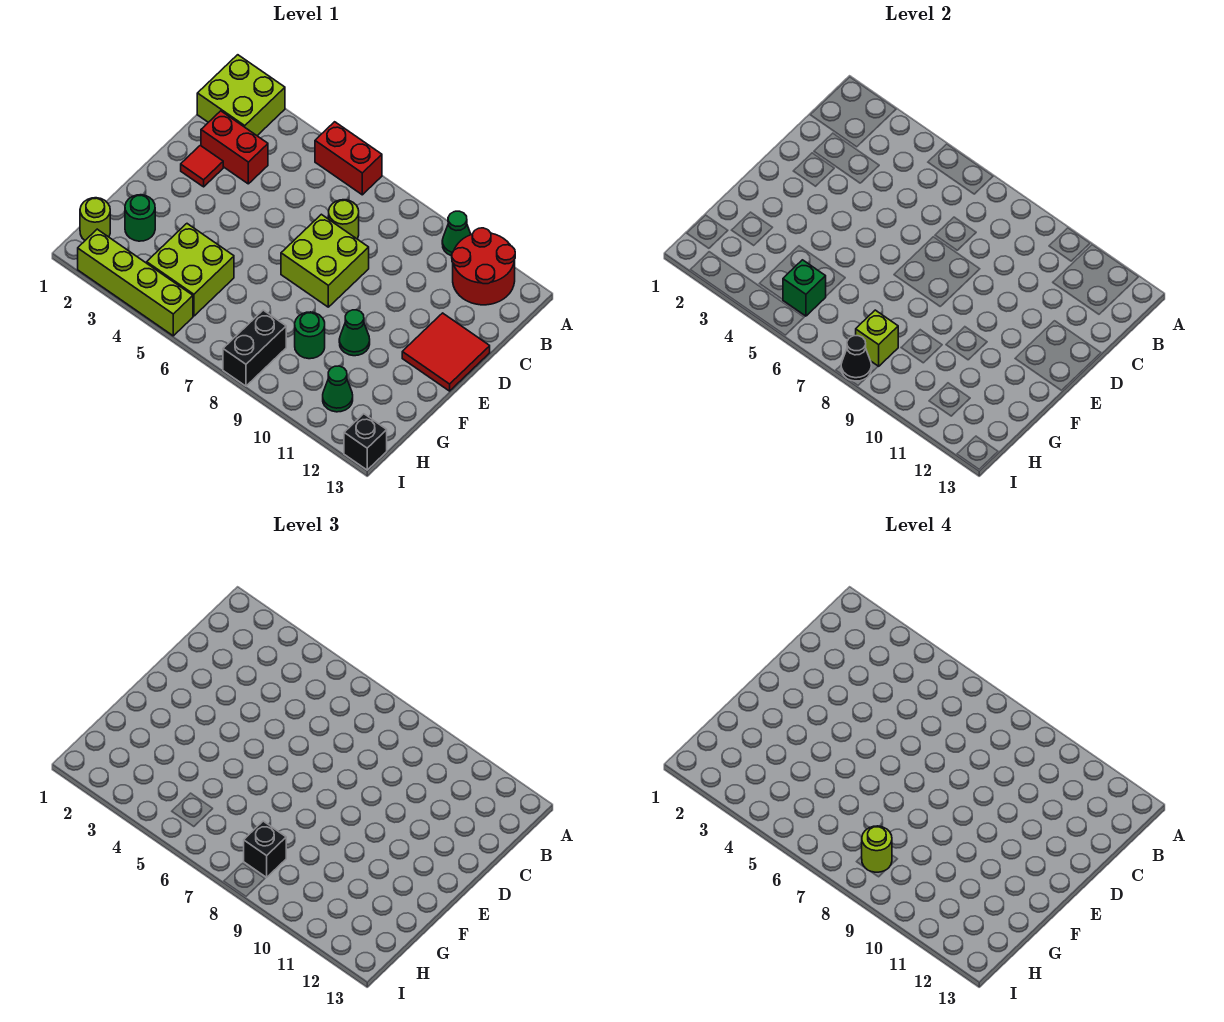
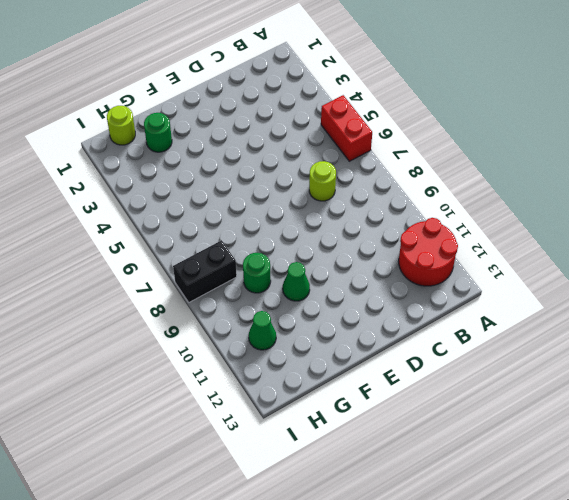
none -> lime brick A1:B2 level 1
none -> green cone A10 level 1
none -> red brick C2:C3 level 1

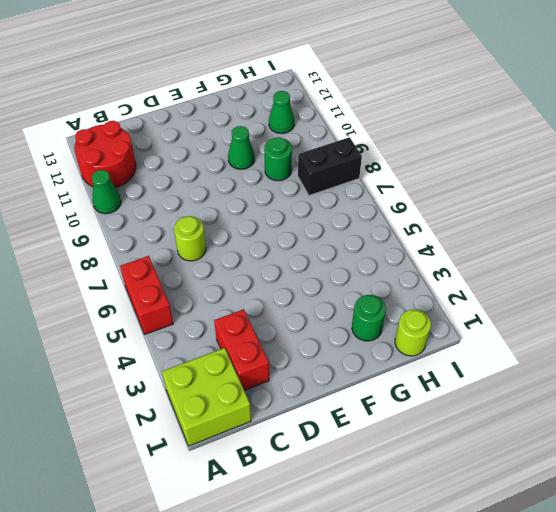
none -> red tile D2 level 1
none -> lime brick D7:E8 level 1
none -> red tile D12:E13 level 1

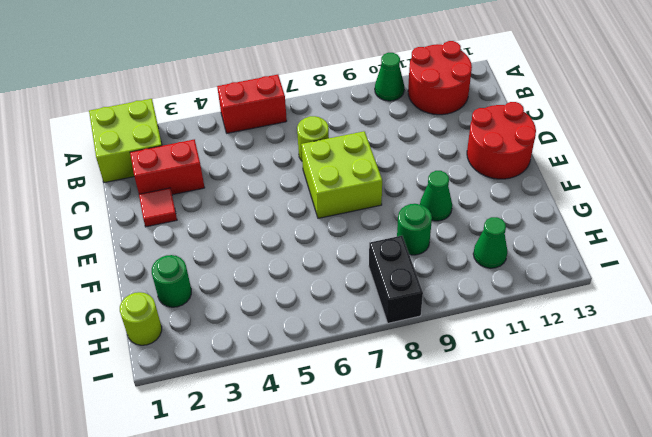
red round brick D12:E13 level 1 -> red tile D12:E13 level 1
none -> lime brick G4:H5 level 1
none -> lime brick I2:I5 level 1
none -> black brick I13 level 1

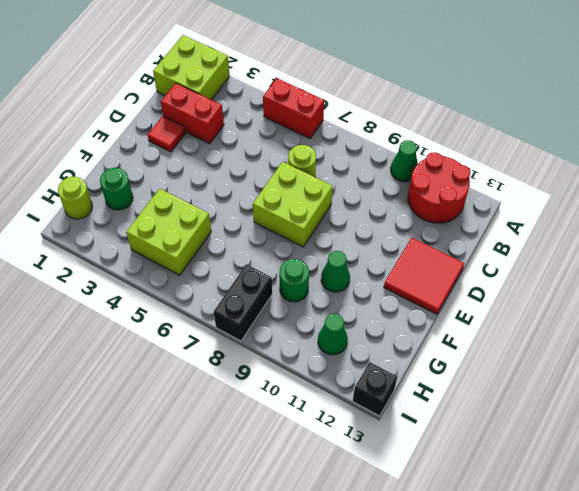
none -> lime brick I2:I5 level 1
none -> green brick H5 level 2
none -> lime brick H8 level 2

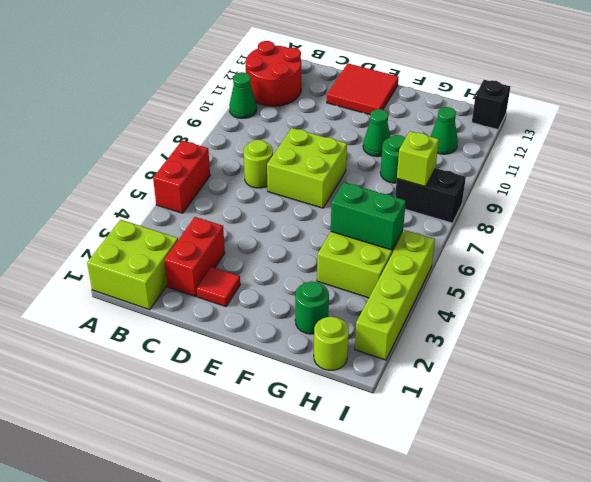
green brick G5:H5 level 2 -> green brick H5 level 2
none -> black cone I8 level 2
none -> black brick H8 level 3
none -> lime round brick H8 level 4

